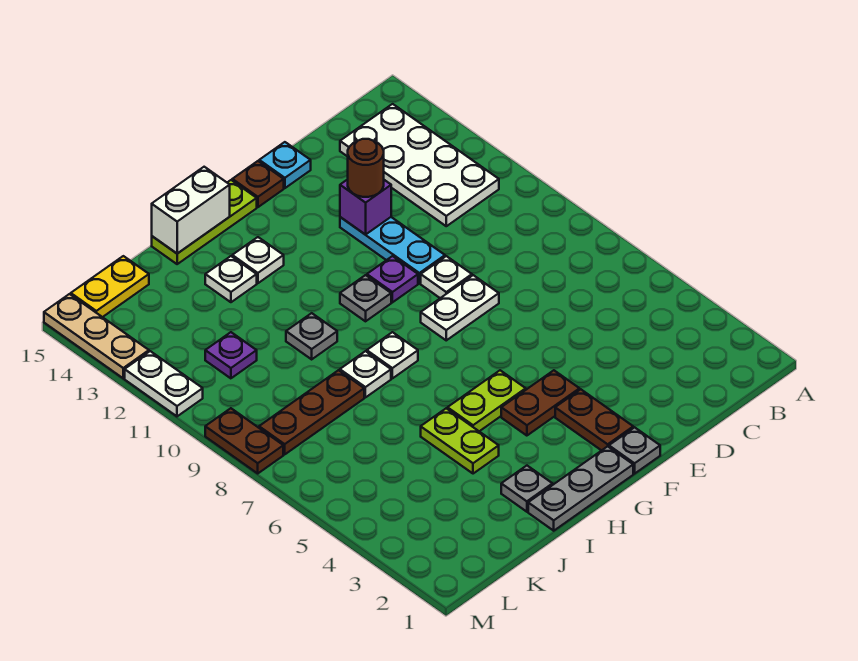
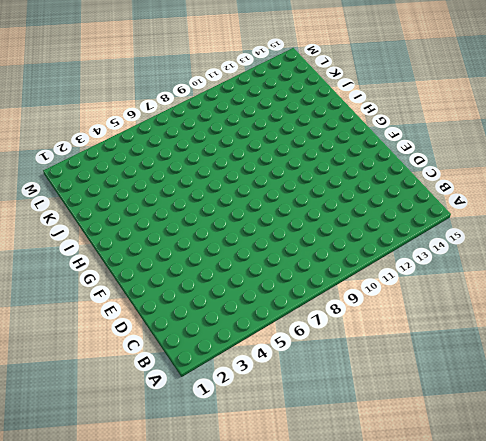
none -> white plate B11:C14 level 1
none -> white plate E8:F8 level 1
none -> white plate E9 level 1
none -> cyan plate E10:E12 level 1

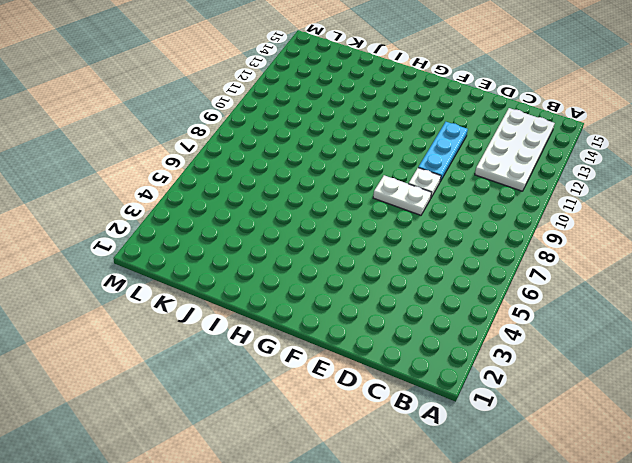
none -> cyan plate E15 level 1
none -> grey plate F1 level 1
none -> brown plate F2:F3 level 1
none -> brown plate F4:G4 level 1

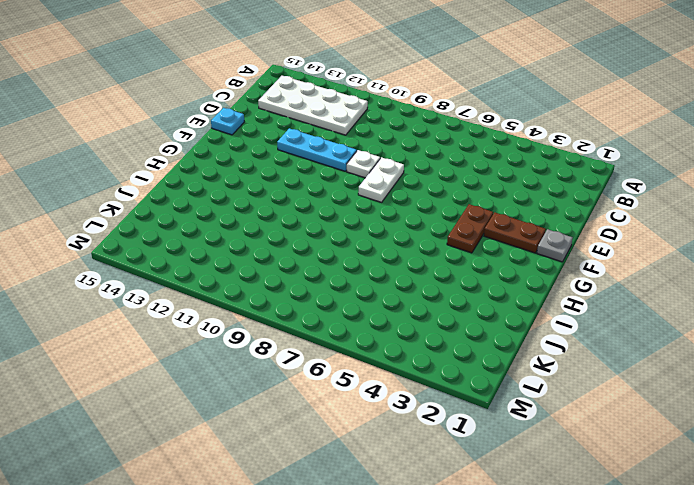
none -> purple plate F10 level 1
none -> brown plate F15 level 1
none -> grey plate G1:I1 level 1
none -> lime plate G5:H5 level 1

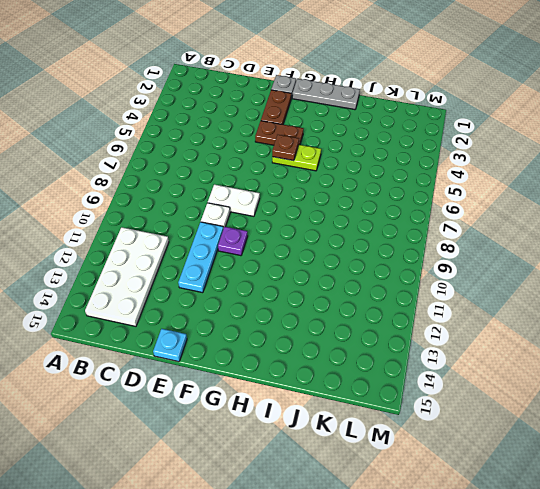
brown plate G5 level 2 -> brown plate F15 level 1
none -> grey plate G10 level 1
none -> lime plate G15:I15 level 1
none -> white plate H8 level 1
none -> white plate H13 level 1

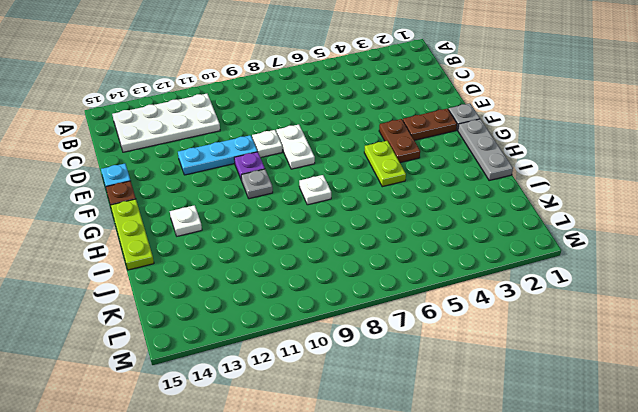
none -> grey plate I2 level 1
none -> lime plate I4:I5 level 1
none -> white plate I8 level 1
none -> grey plate I10 level 1

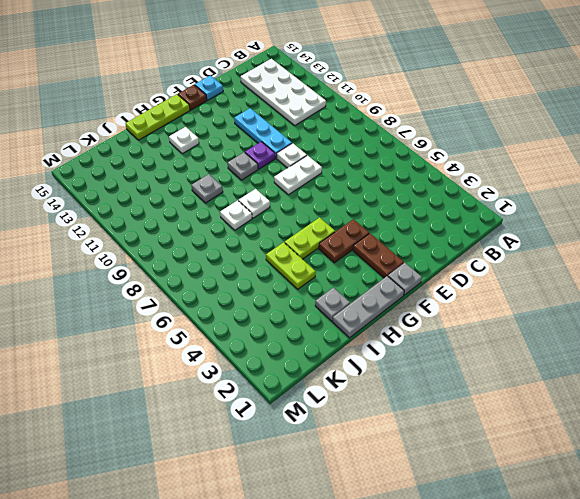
none -> white plate I13 level 1
none -> brown plate J8:L8 level 1
none -> purple plate K11 level 1
none -> yellow plate K15:L15 level 1

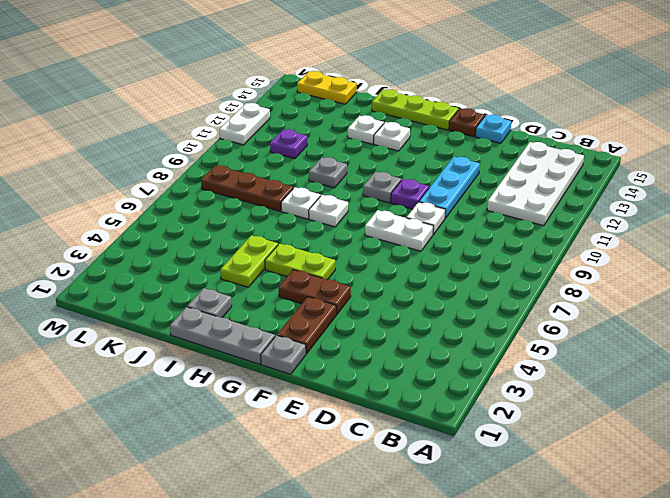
none -> brown plate M8:M9 level 1
none -> tan plate M13:M15 level 1
none -> purple brick E12 level 2
none -> white brick H15:I15 level 2

